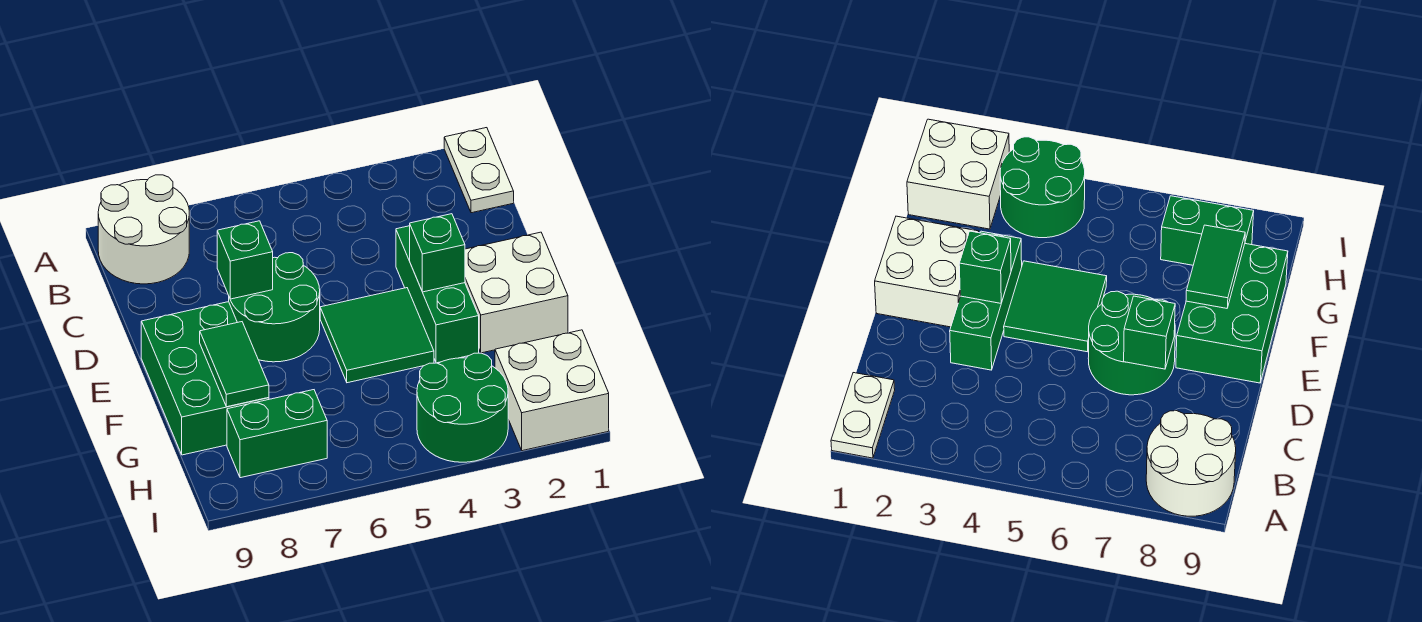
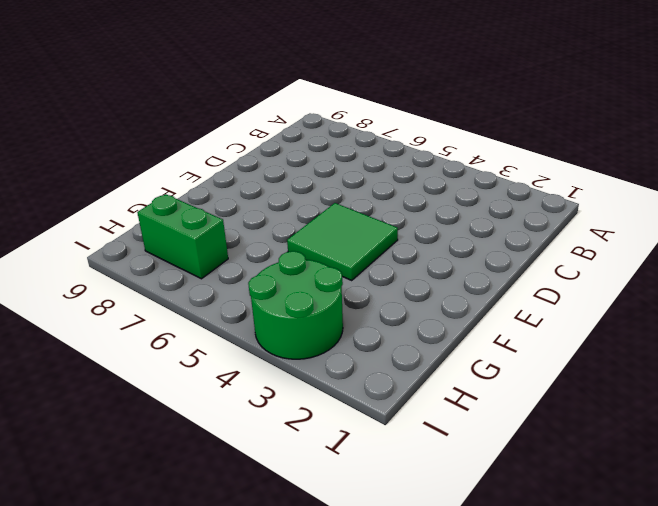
none -> white plate A1:B1 level 1
none -> white round brick A8:B9 level 1
none -> green brick D3:F3 level 1

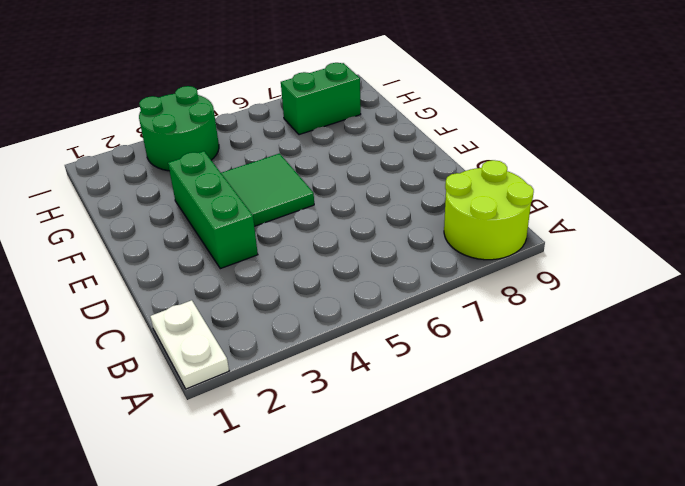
lime round brick A8:B9 level 1 -> white round brick A8:B9 level 1
none -> green round brick D6:E7 level 1
none -> white brick E1:F2 level 1
none -> green brick E8:G9 level 1

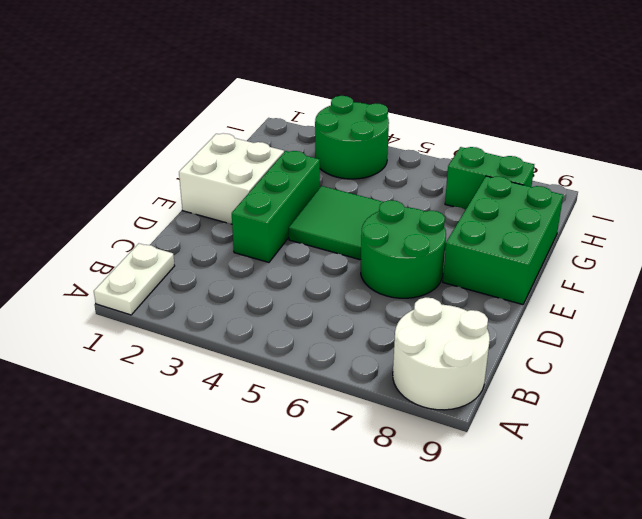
none -> white brick H1:I2 level 1
none -> green brick D7 level 2
none -> green brick E3 level 2

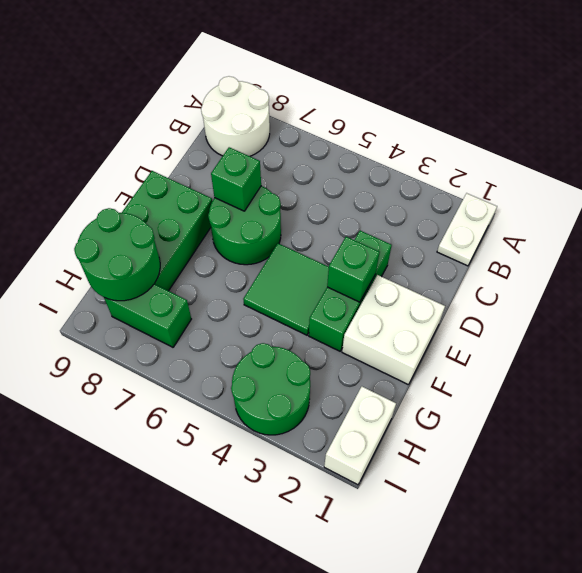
green round brick G8:H9 level 2 -> green tile F8:G8 level 2
white brick H1:I1 level 1 -> white brick H1:I2 level 1

